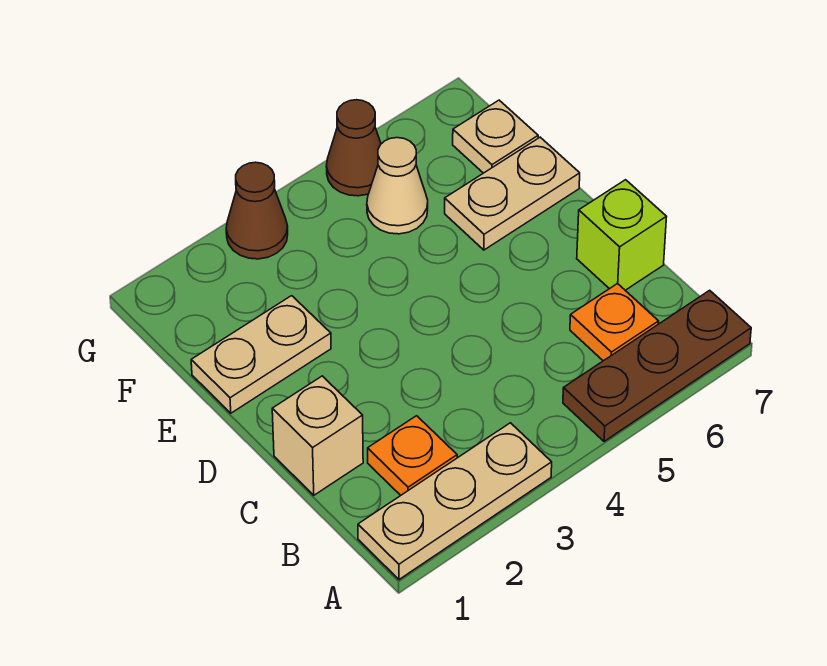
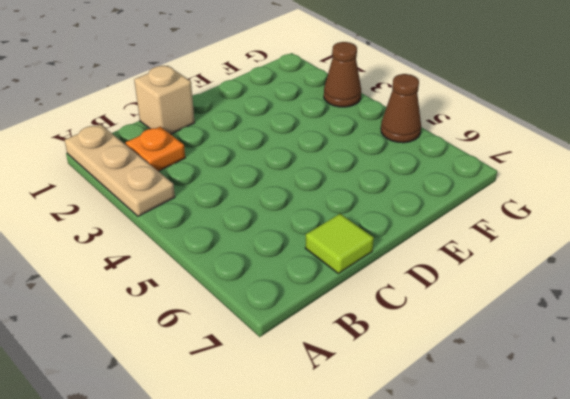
lime tile C7 level 1 -> lime brick C7 level 1
none -> brown plate A5:A7 level 1
none -> orange plate B6 level 1
none -> tan plate E1:E2 level 1

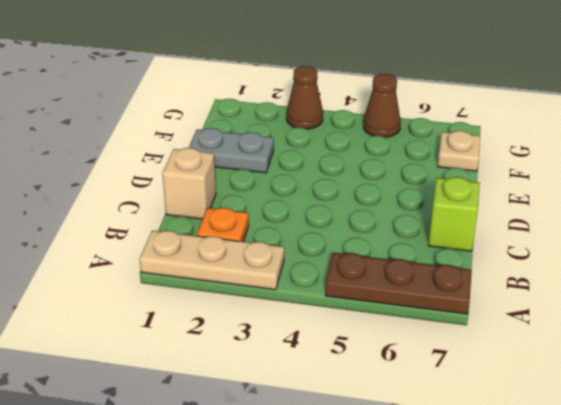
grey plate E1:E2 level 1 -> tan plate E1:E2 level 1
none -> orange plate B6 level 1
none -> tan plate E6:E7 level 1
none -> tan cone F5 level 1

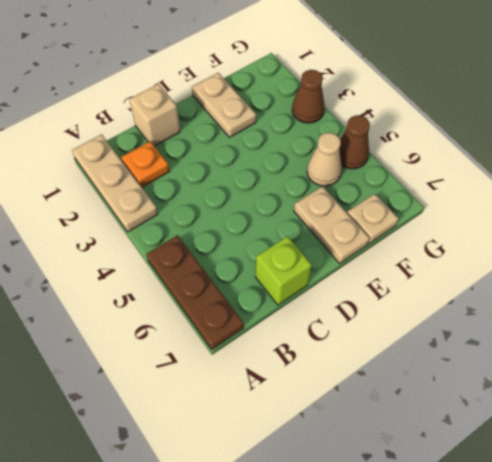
none -> orange plate B6 level 1

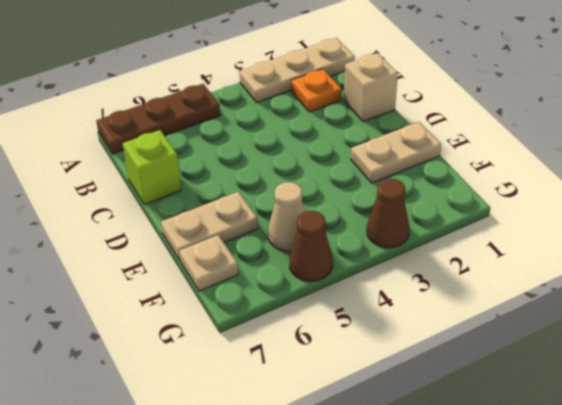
none -> orange plate B6 level 1

